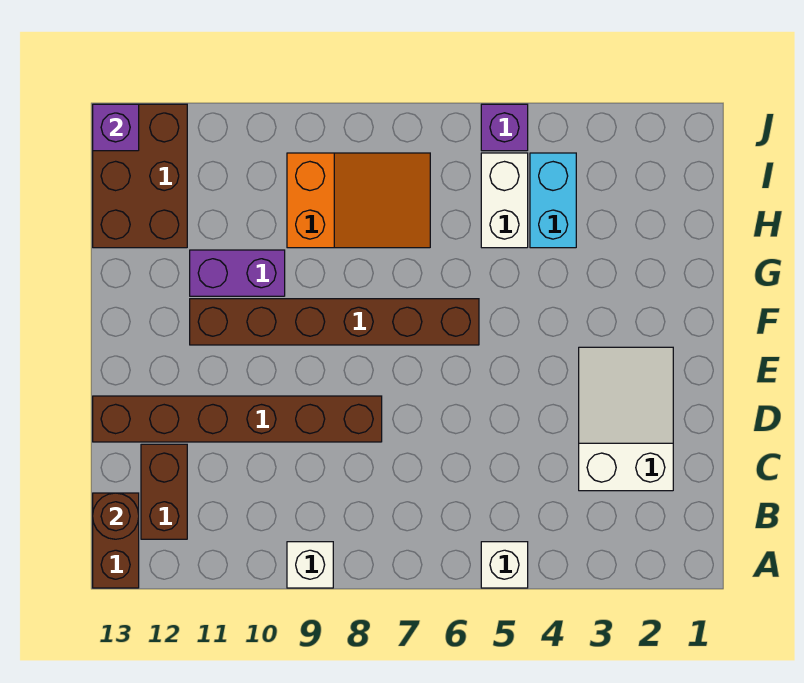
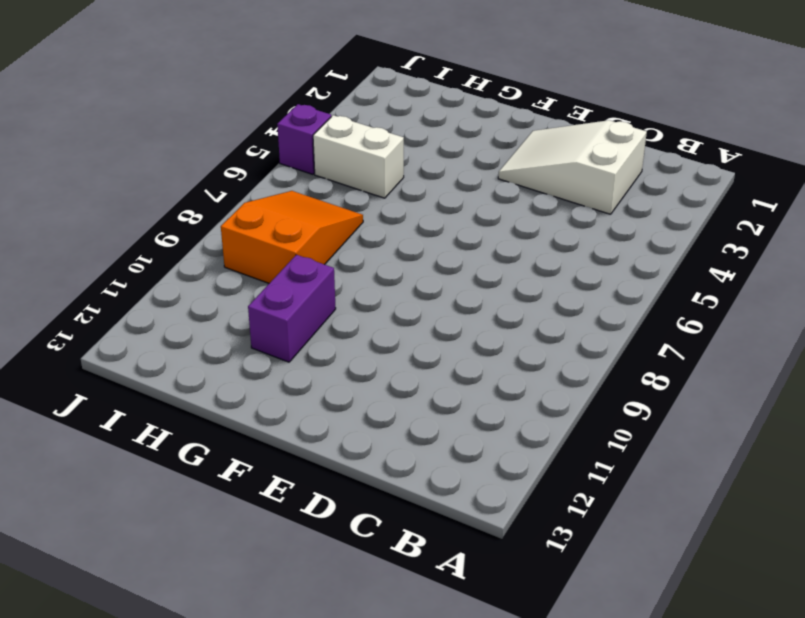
none -> white brick A5 level 1
none -> white brick A9 level 1
none -> brown brick A13:B13 level 1

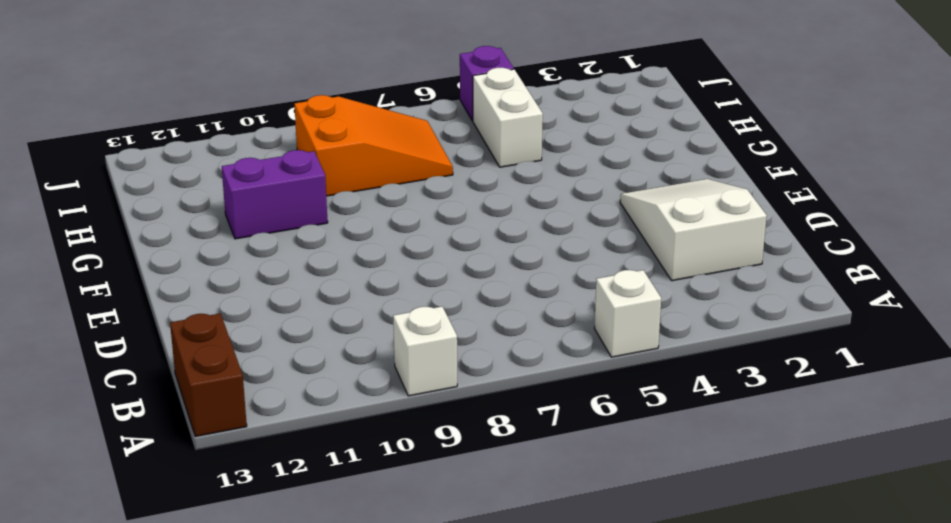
none -> brown brick B12:C12 level 1
none -> brown brick D8:D13 level 1
none -> brown brick F6:F11 level 1

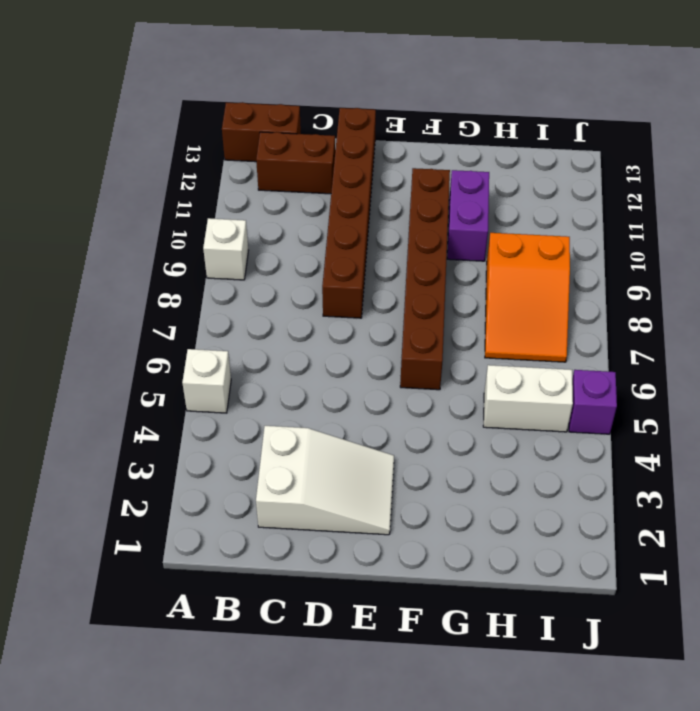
none -> cyan brick H4:I4 level 1
none -> brown brick H12:J13 level 1
none -> brown round brick B13 level 2

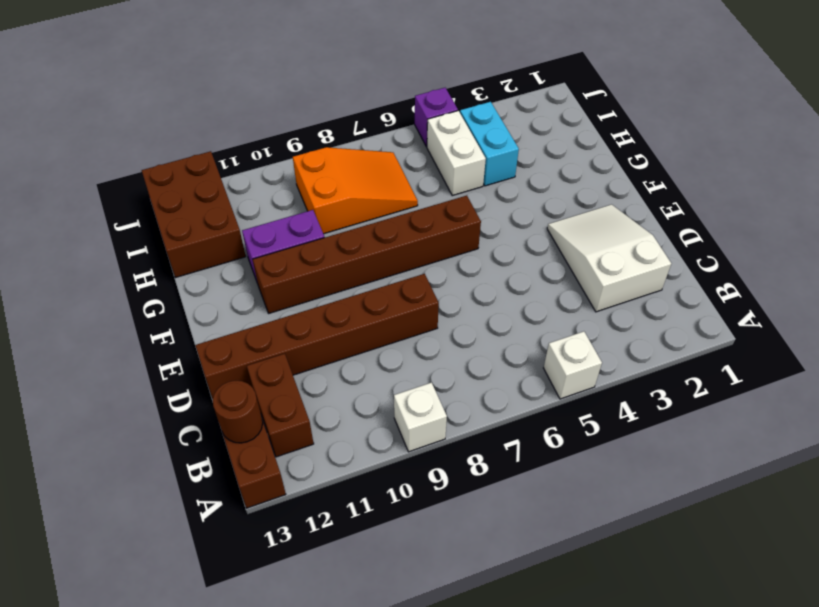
none -> purple brick J13 level 2

